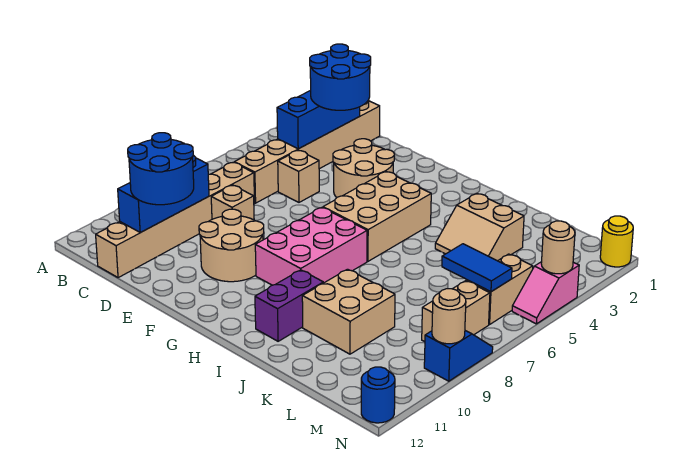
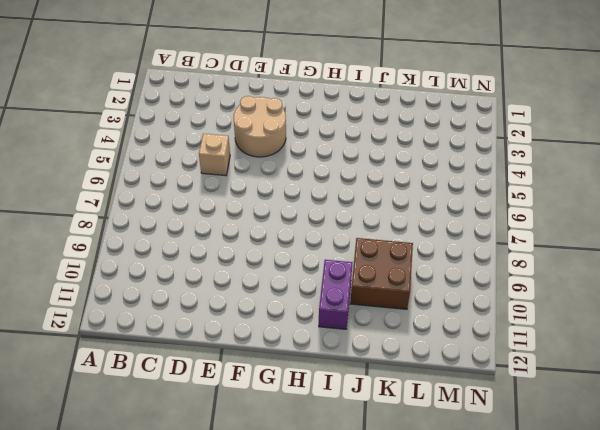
brown brick J9:K10 level 1 -> tan brick J9:K10 level 1
none -> tan brick C1:C6 level 1
none -> tan brick C7:C12 level 1
none -> tan brick D8 level 1

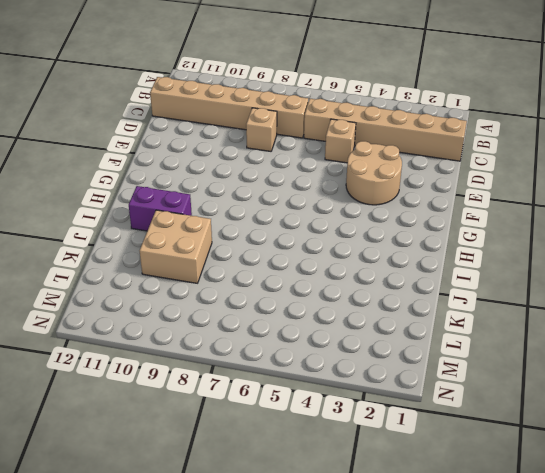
none -> tan round brick E9:F10 level 1
none -> tan brick G4:H6 level 1
none -> pink brick G7:H9 level 1

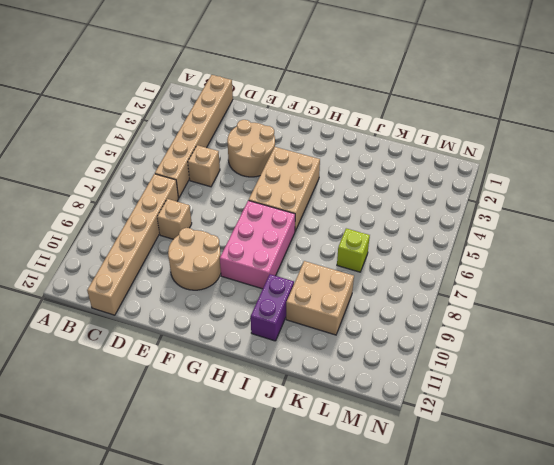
lime brick K7 level 1 -> none
none -> tan slope J3:K4 level 1 top 3
none -> tan brick M5:M6 level 1
none -> tan brick M7:M8 level 1

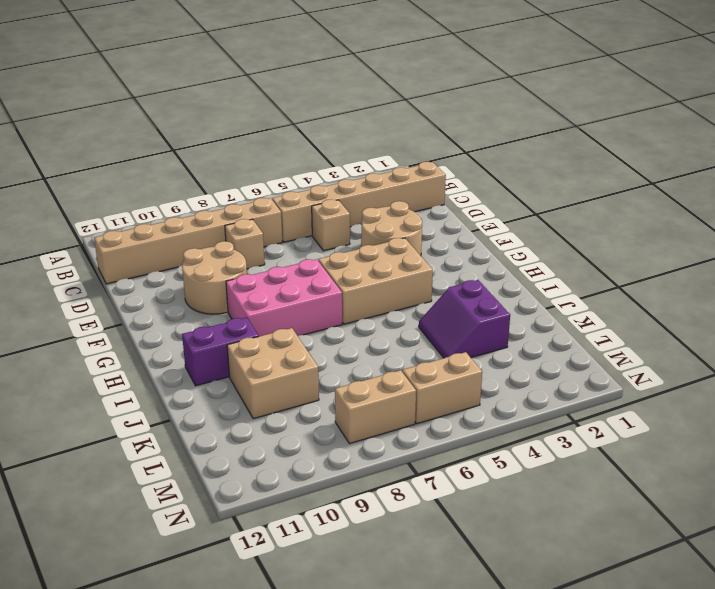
purple slope J3:K4 level 1 top 3 -> tan slope J3:K4 level 1 top 3
none -> yellow round brick N1 level 1
none -> pink slope N4:N5 level 1 top 4
none -> blue slope N8:N9 level 1 top 9

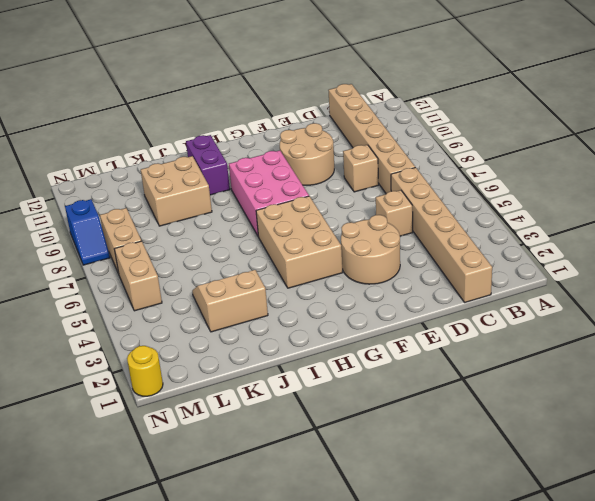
none -> pink slope N4:N5 level 1 top 4
none -> blue round brick N12 level 1
none -> blue brick C2:C4 level 2

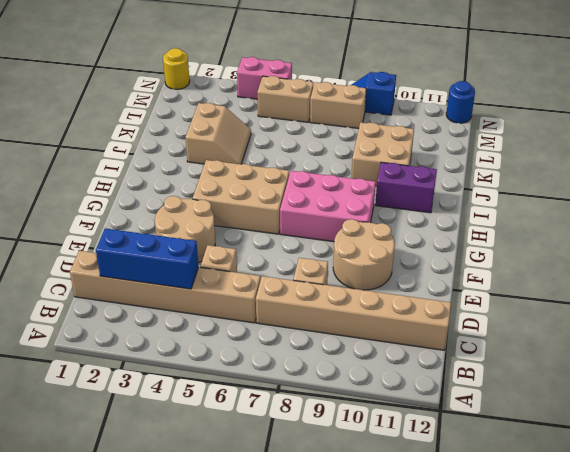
pink brick N4:N5 level 1 -> pink slope N4:N5 level 1 top 4
none -> blue brick C9:C11 level 2
none -> blue tile L6:M6 level 2
none -> tan round brick N4 level 2

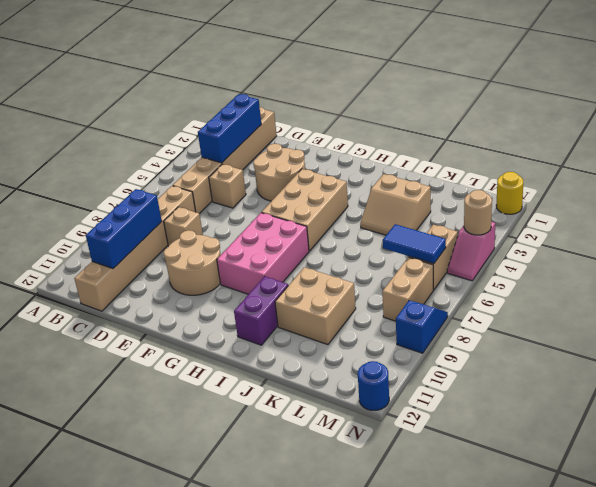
none -> tan round brick N9 level 2
none -> blue round brick C2:D3 level 3
none -> blue round brick C10:D11 level 3

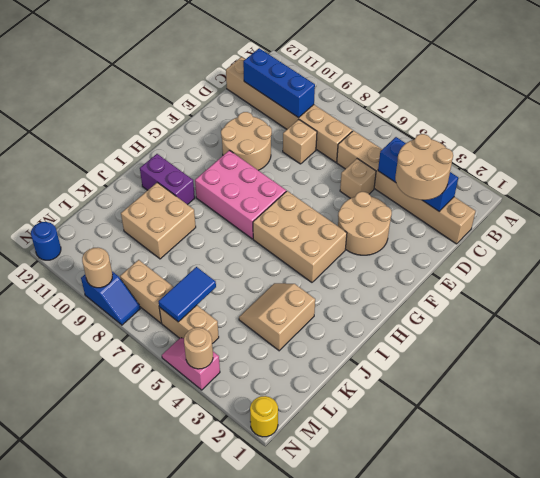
tan round brick C2:D3 level 3 -> blue round brick C2:D3 level 3
none -> blue round brick C10:D11 level 3

